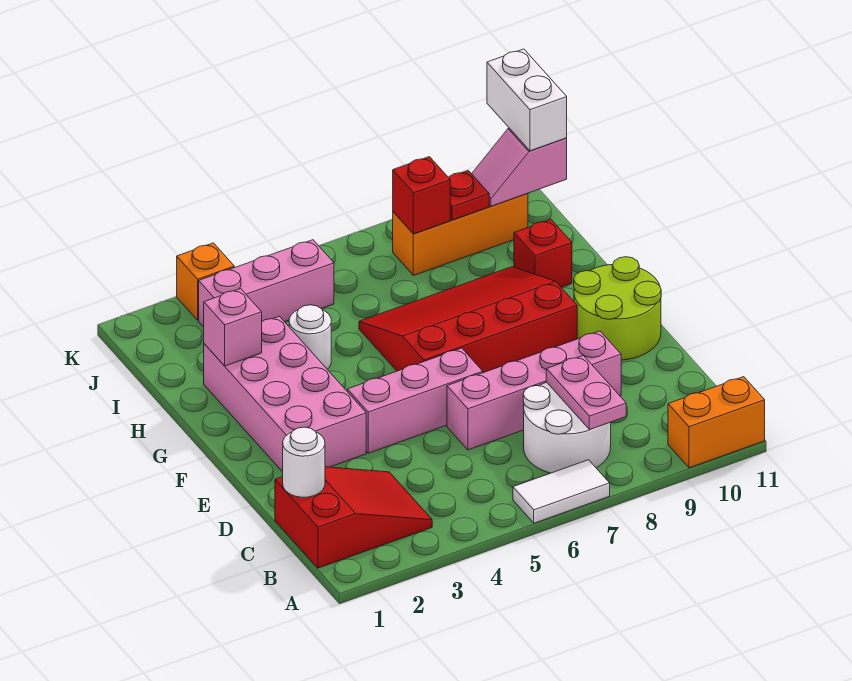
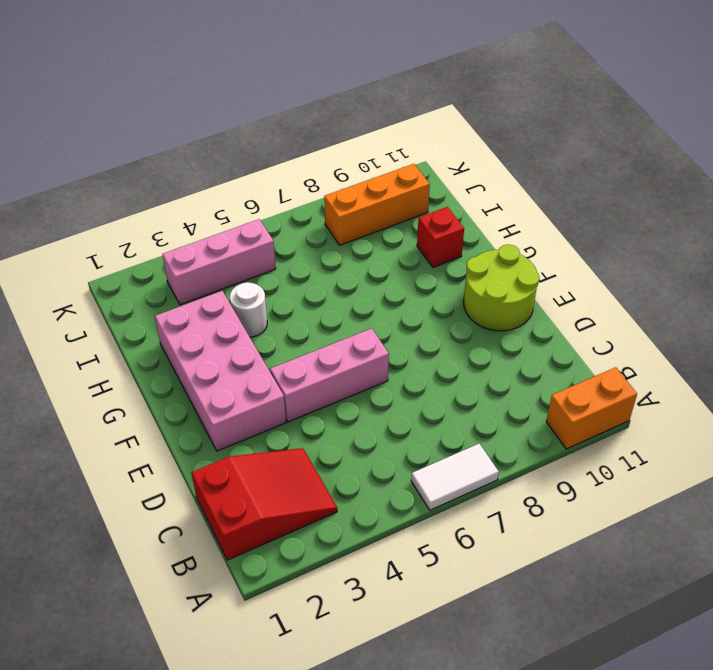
none -> white round brick B7:C8 level 1
none -> pink brick D6:D9 level 1
none -> red slope F6:H9 level 1 top F

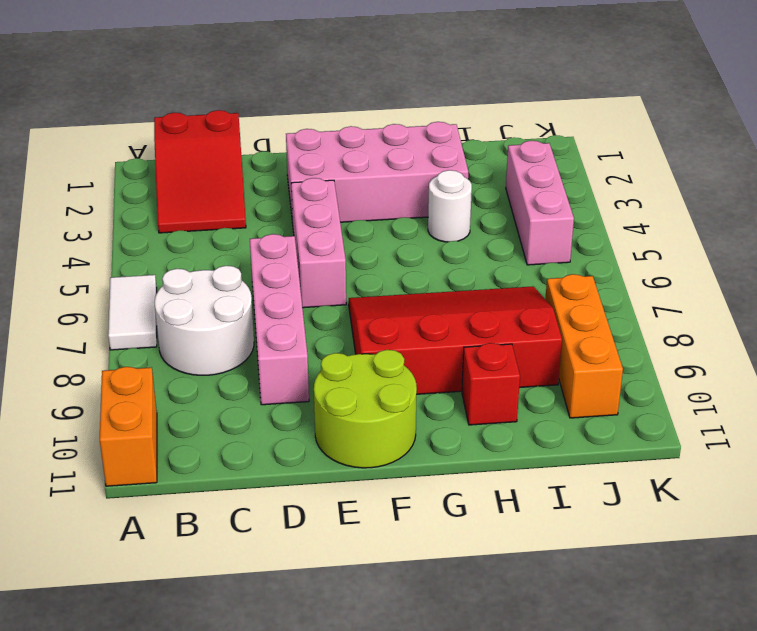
red slope F7:I9 level 1 top 9 -> red slope F6:H9 level 1 top F
none -> orange brick K3 level 1
none -> pink plate B8:C8 level 2
none -> white round brick C1 level 2

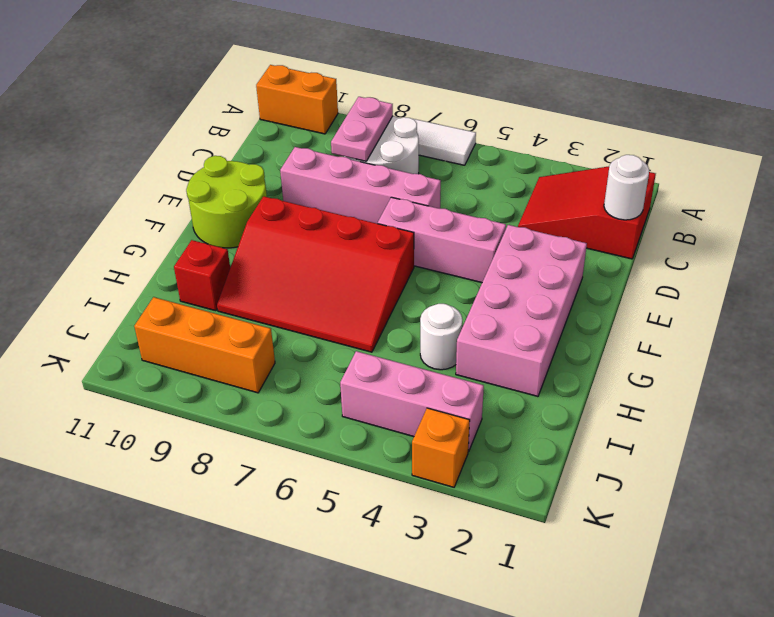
none -> pink brick H2 level 2
none -> red brick J8 level 2
none -> red plate J9 level 2

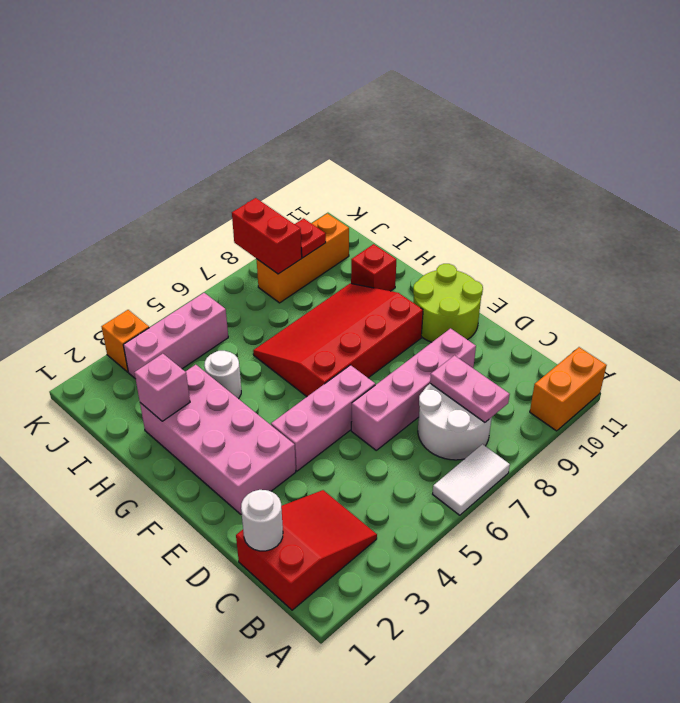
red brick J8:K8 level 2 -> red brick J8 level 2
none -> pink slope J10:J11 level 2 top 11
none -> white brick J11:K11 level 3

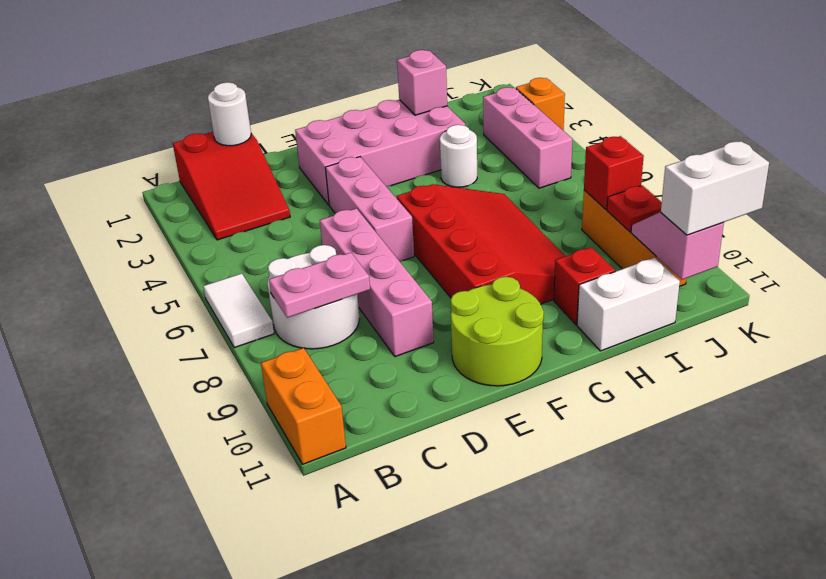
white brick H11:I11 level 1 -> none

